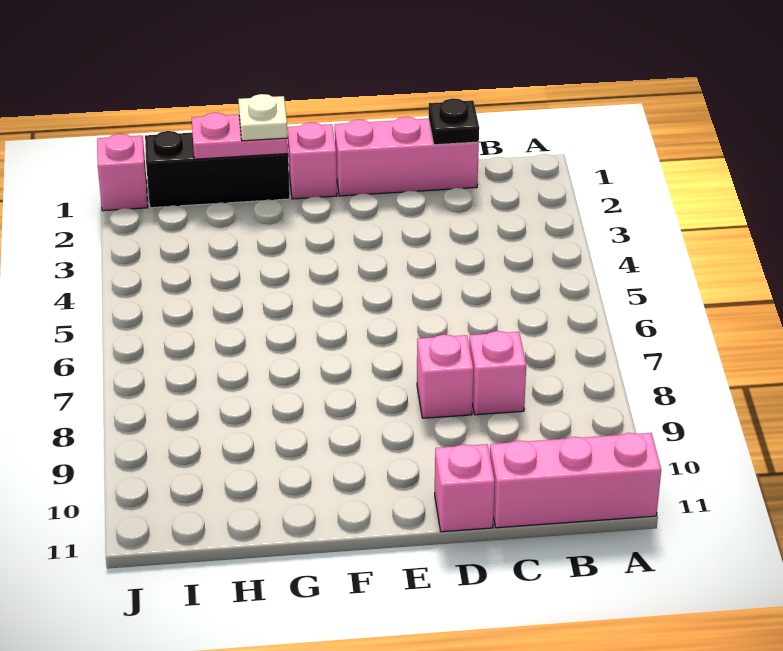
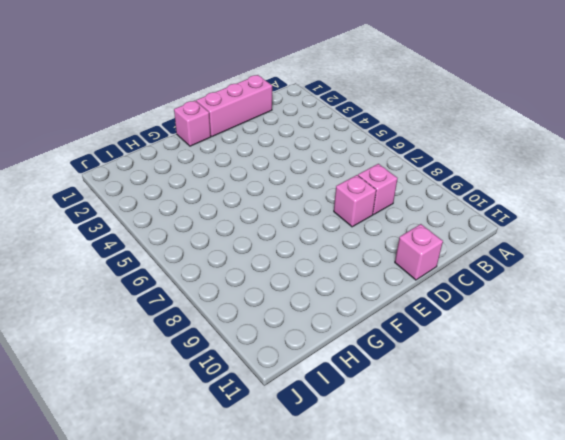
none -> pink brick A11:C11 level 1
none -> black brick G1:I1 level 1

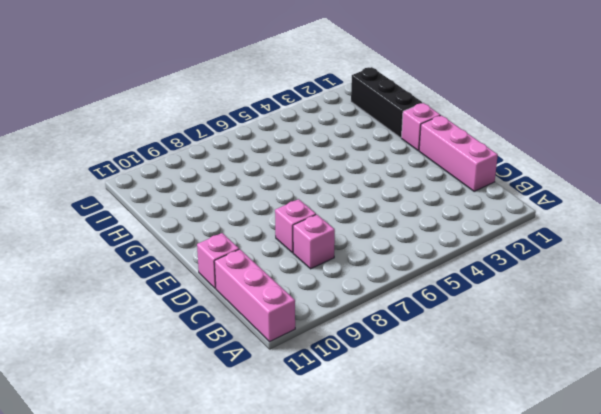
none -> pink brick J1 level 1
none -> black plate C1 level 2

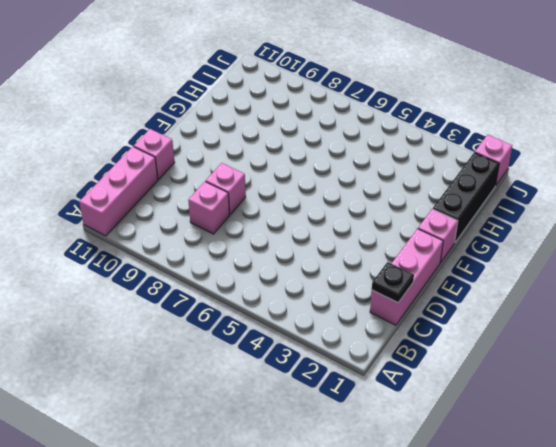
none -> pink plate G1:H1 level 2
none -> white plate G1 level 3

